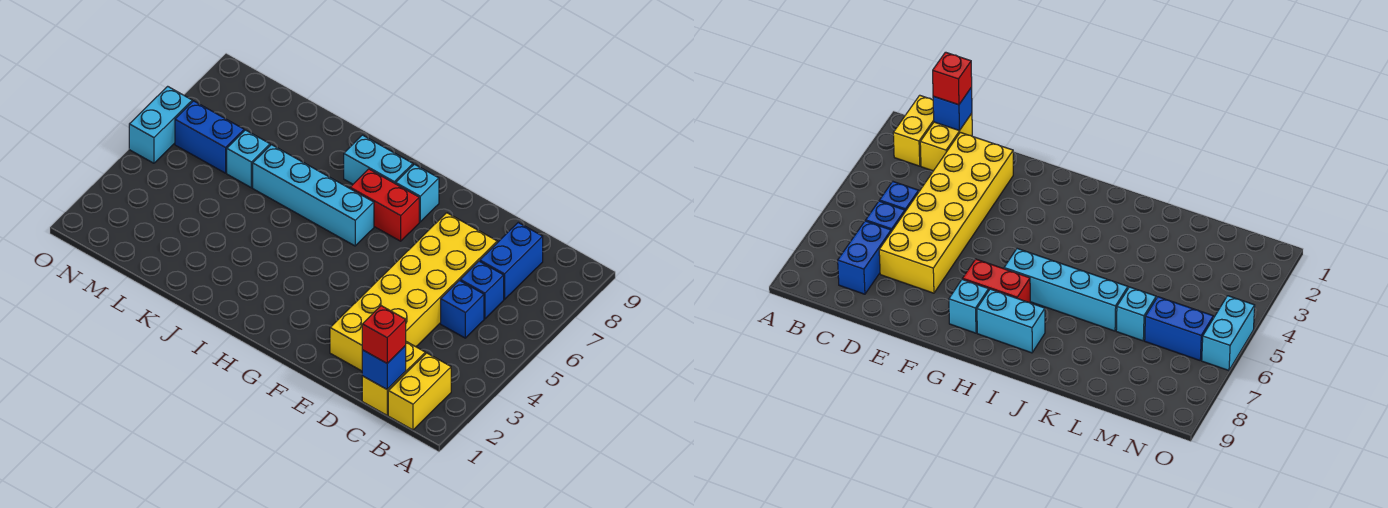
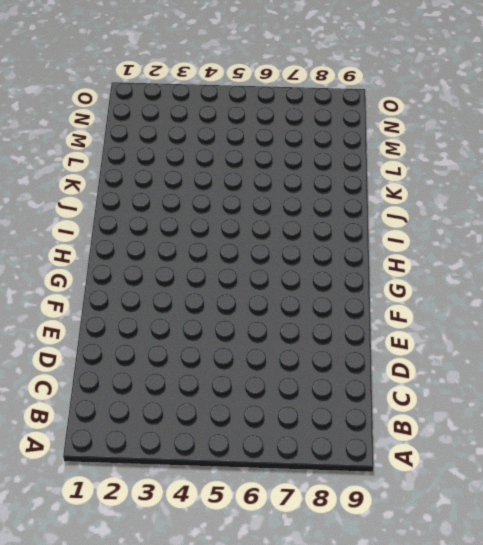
none -> yellow brick B1:B2 level 1
none -> yellow brick C1:C2 level 1
none -> blue brick C5 level 1

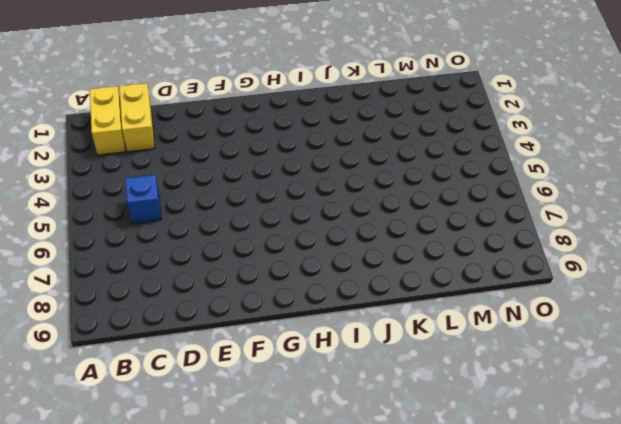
none -> blue brick C6 level 1
none -> blue brick C7:C8 level 1
none -> yellow brick D2:E7 level 1

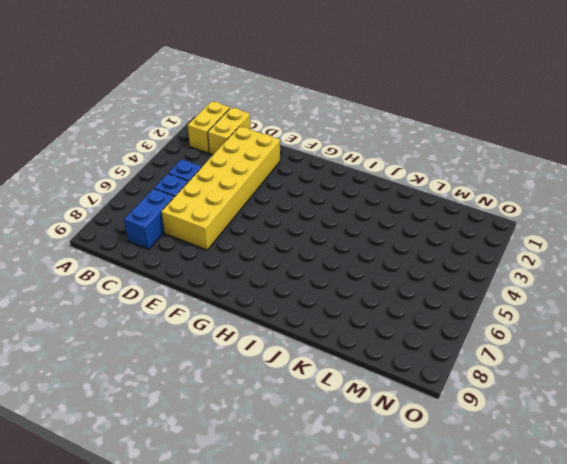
none -> red brick G7:H7 level 1
none -> cyan brick G8 level 1
none -> cyan brick H6:K6 level 1

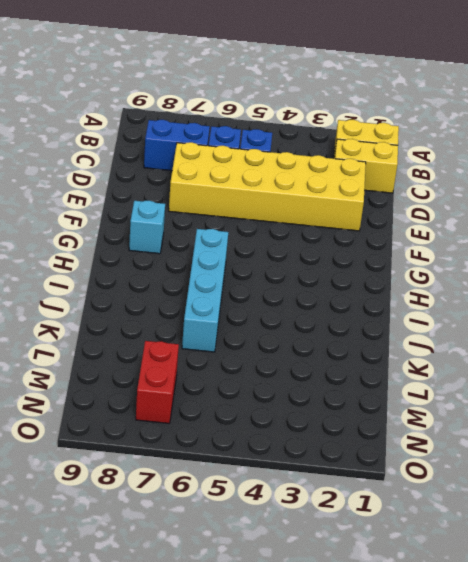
red brick M7:N7 level 1 -> red brick G7:H7 level 1
none -> cyan brick H8:I8 level 1
none -> cyan brick L6 level 1
none -> blue brick M6:N6 level 1

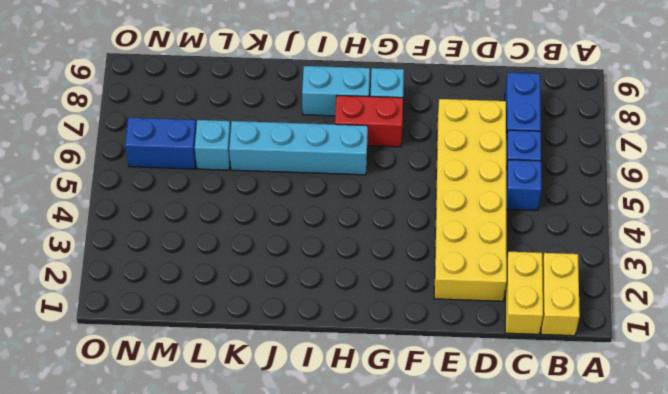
none -> cyan brick O5:O6 level 1
none -> blue brick C1 level 2
none -> red brick C1 level 3

